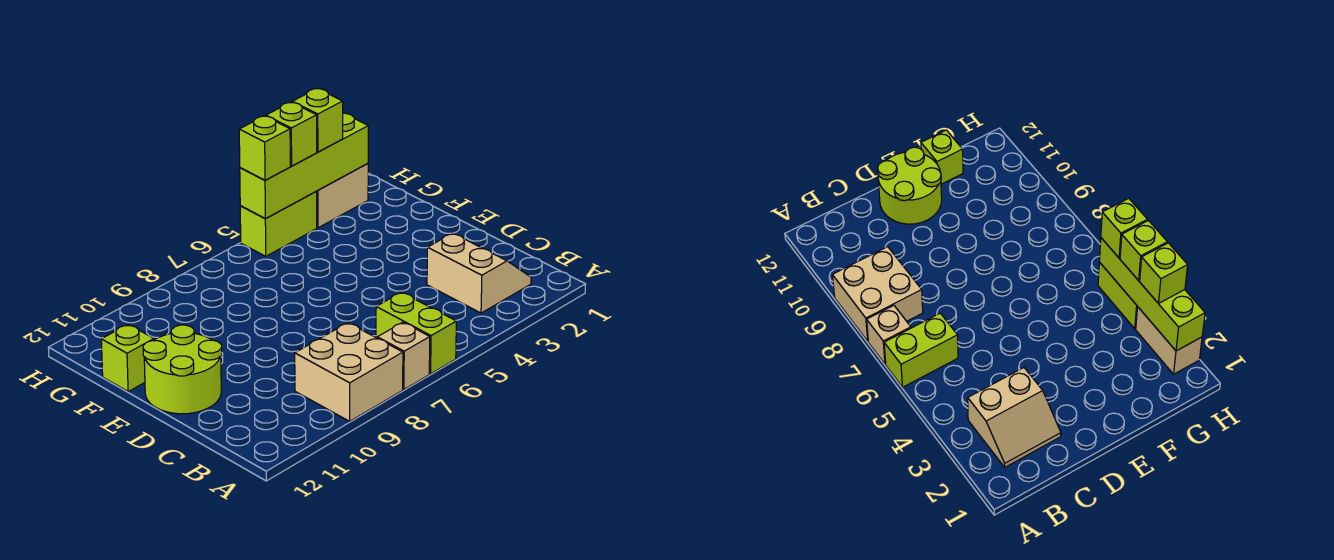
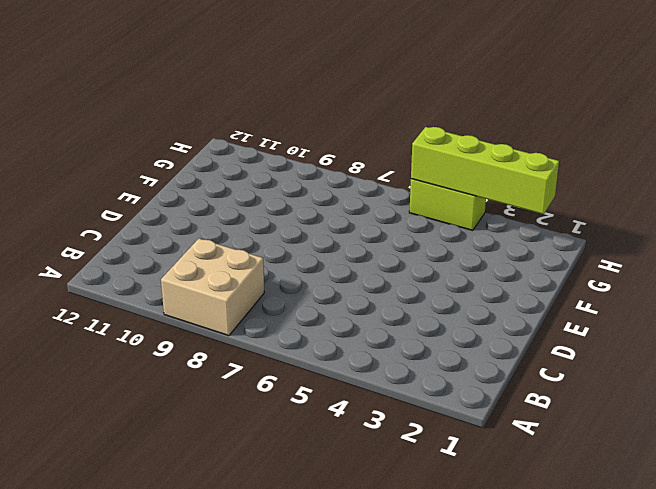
none -> lime brick A6:B6 level 1
none -> tan brick A7 level 1
none -> tan slope B2:C3 level 1 top 3

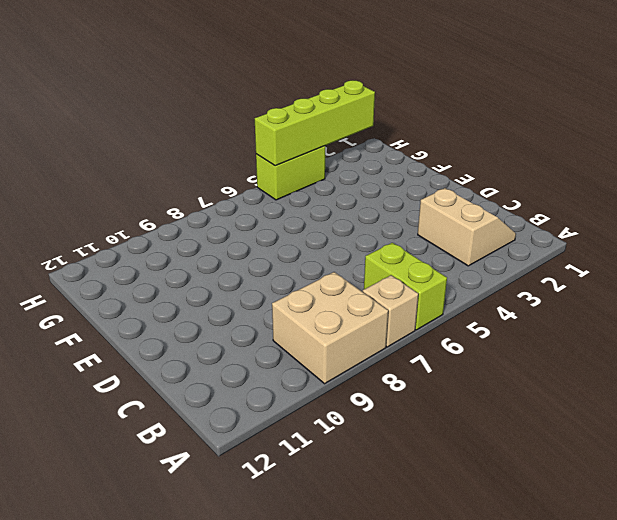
none -> lime round brick D11:E12 level 1
none -> lime brick F12 level 1
none -> tan brick H2:H3 level 1

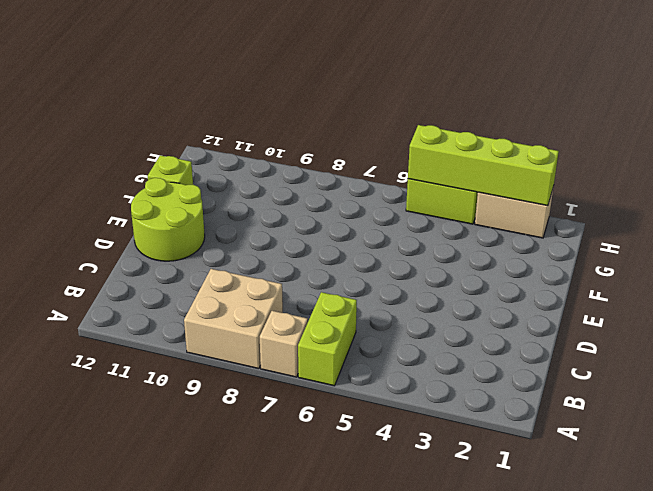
none -> tan slope B2:C3 level 1 top 3
none -> lime brick H3 level 3
none -> lime brick H4 level 3

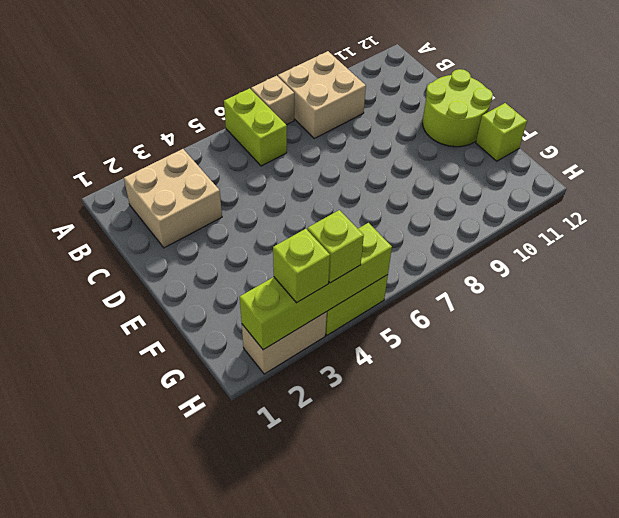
tan brick B2:C3 level 1 -> tan slope B2:C3 level 1 top 3
none -> lime brick H5 level 3

